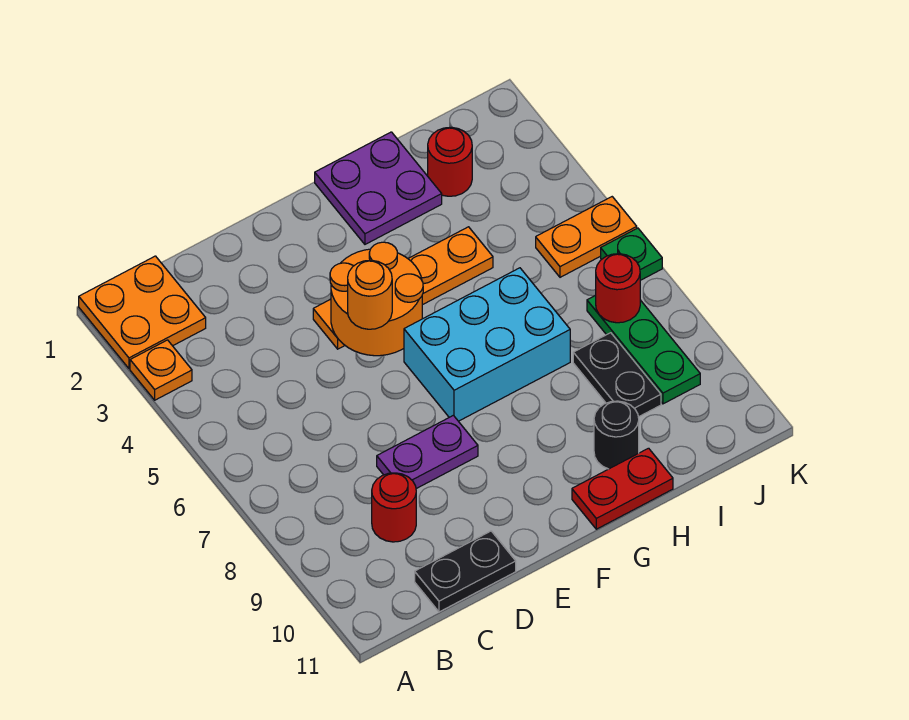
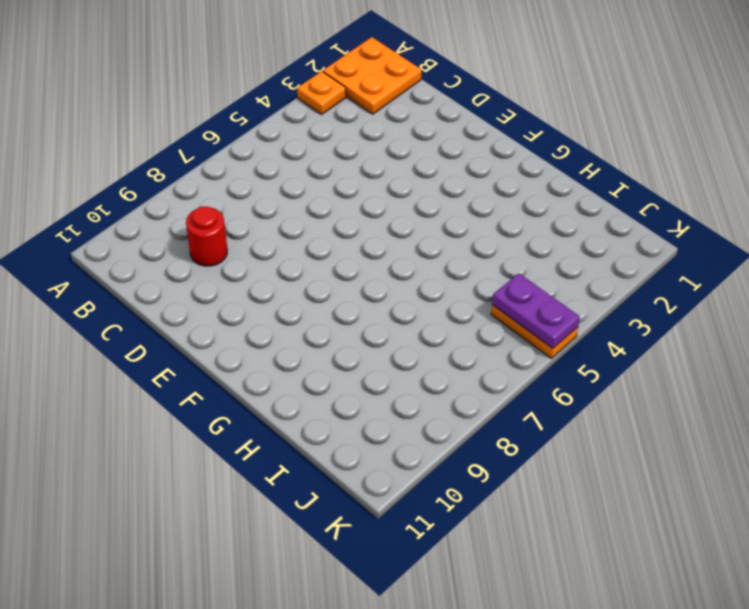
purple plate J5:K5 level 2 -> purple plate D8:E8 level 1
none -> black plate C11:D11 level 1
none -> orange plate E4:H4 level 1
none -> cyan brick F6:H7 level 1

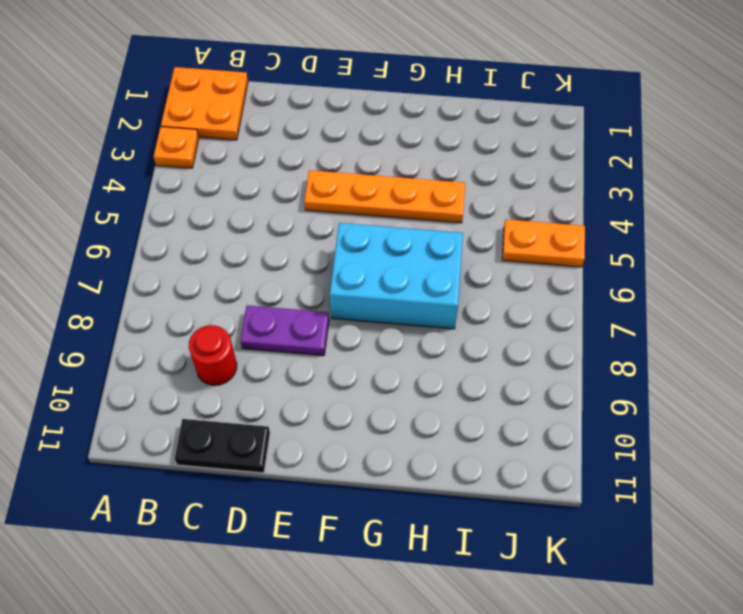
none -> purple plate G1:H2 level 1
none -> red plate G11:H11 level 1
none -> black round brick H10 level 1

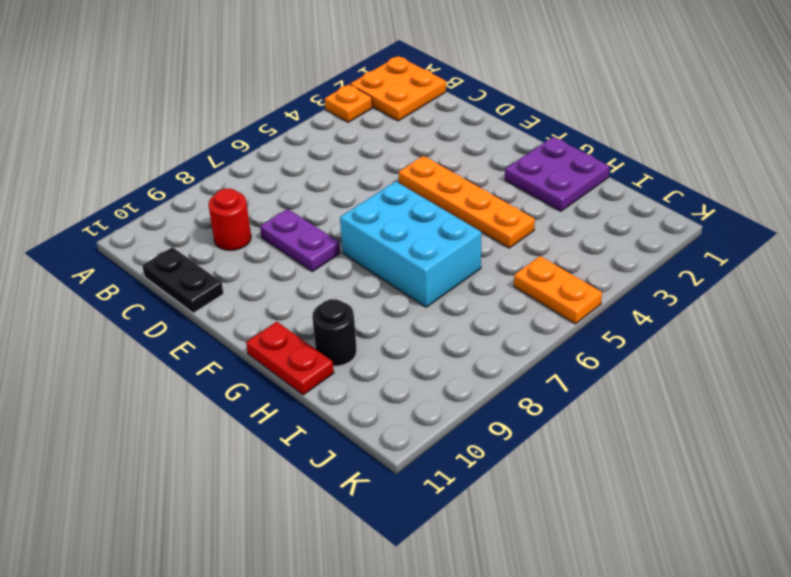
none -> red round brick I2 level 1
none -> black plate I8:I9 level 1
none -> green plate J7:J9 level 1

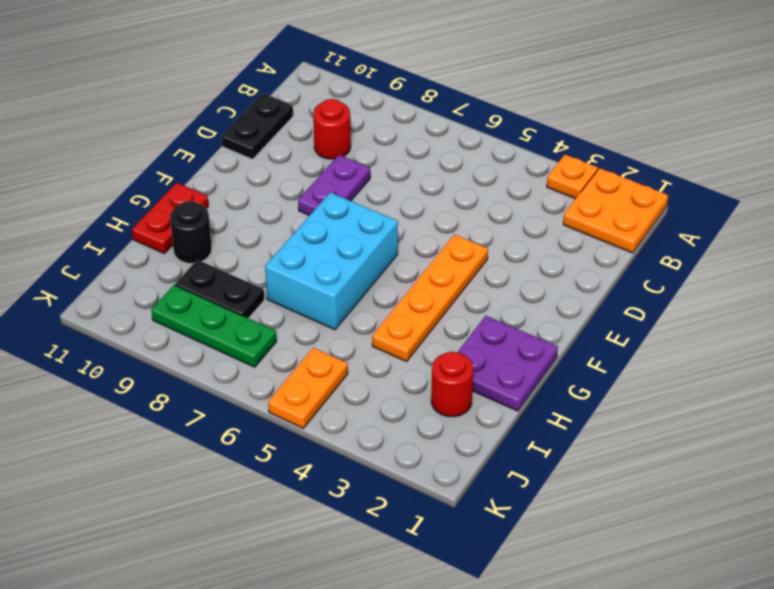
none -> green plate K6 level 1
none -> orange round brick E4:F5 level 2
none -> red round brick J7 level 2

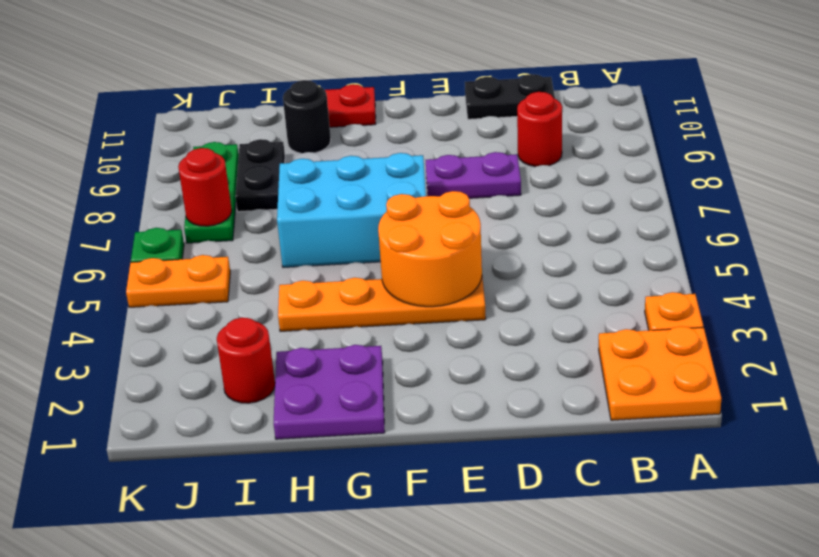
none -> orange round brick E5 level 3

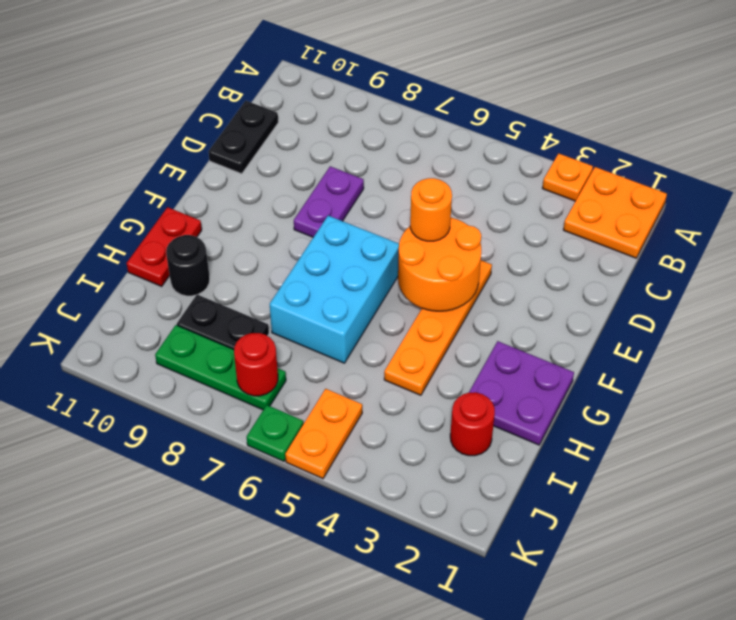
none -> red round brick C9 level 1

